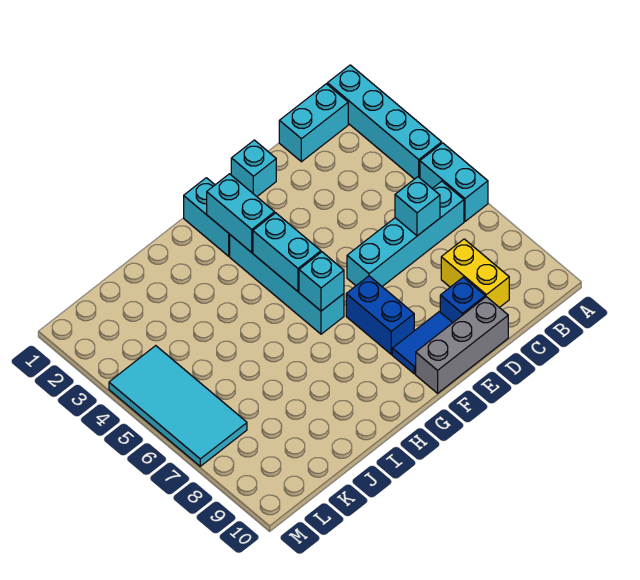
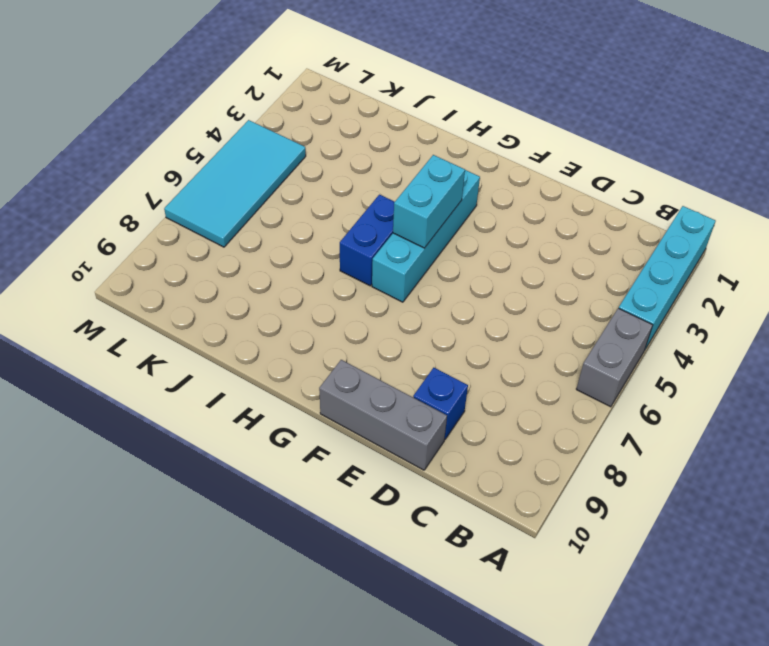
grey brick A5:A6 level 1 -> cyan brick A5:A6 level 1
blue brick H5:H6 level 1 -> blue brick F7:F8 level 1
none -> cyan brick B1:C1 level 1
none -> cyan brick B6:E6 level 1
none -> yellow brick C8:C9 level 1

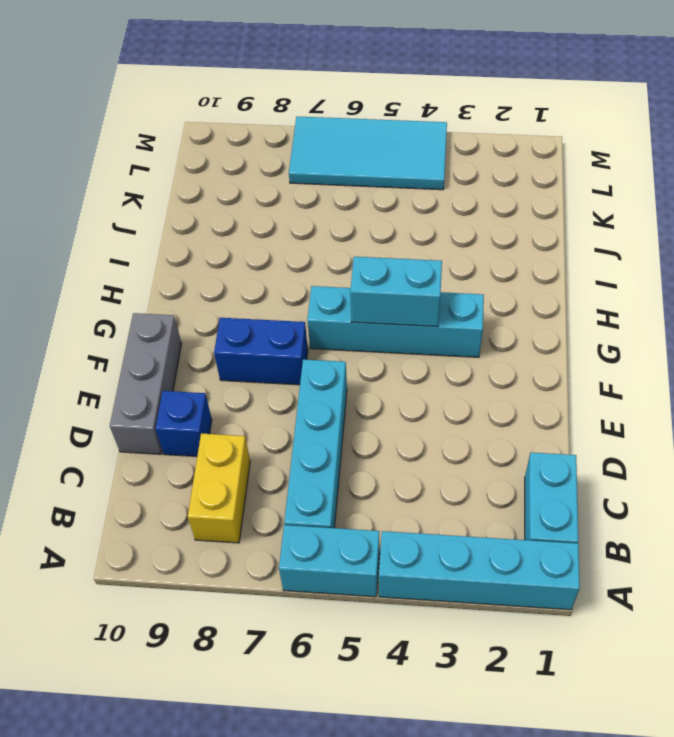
yellow brick B8:C8 level 1 -> yellow brick C8:C9 level 1
none -> cyan brick E1 level 1
none -> blue tile E9:F9 level 1
none -> cyan brick G1:G2 level 1

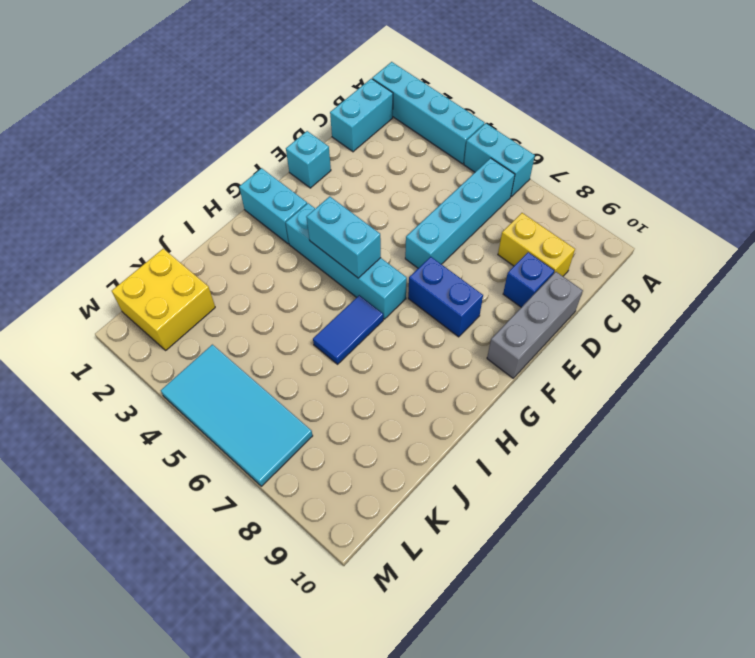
blue tile H6:I6 level 1 -> blue tile E9:F9 level 1
yellow brick K1:L2 level 1 -> none
none -> cyan brick C6 level 2
none -> cyan brick G2:G3 level 2
none -> cyan brick G6 level 2

